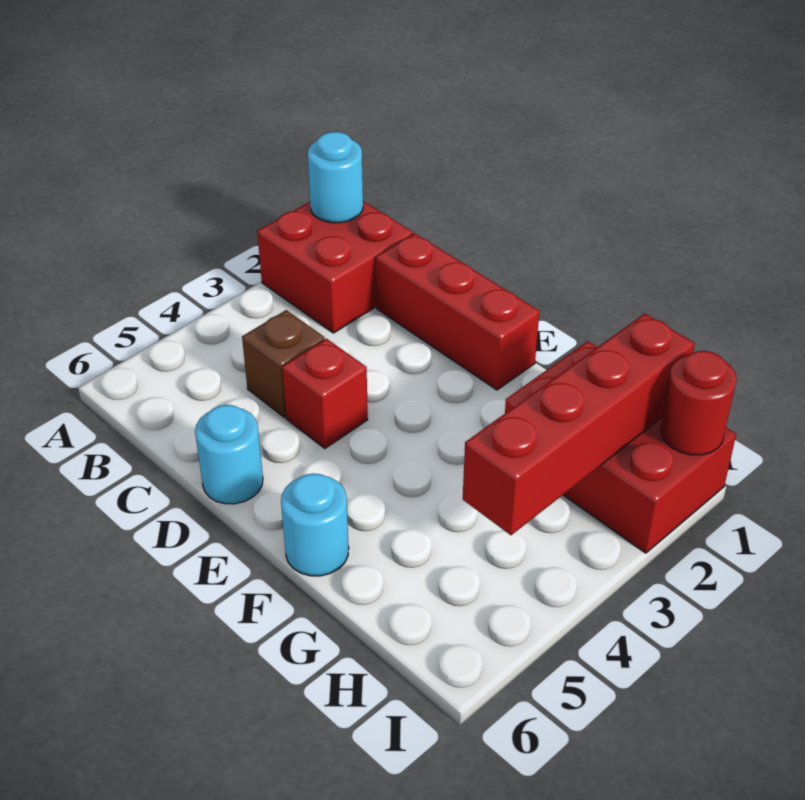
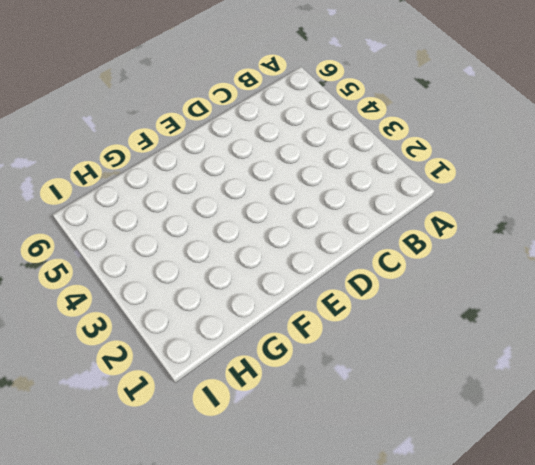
none -> red brick A1:B2 level 1
none -> red brick C1:E1 level 1

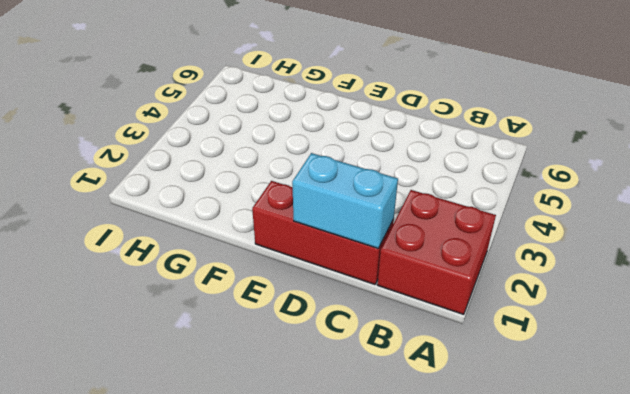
cyan brick C1:D1 level 2 -> none
none -> brown brick C4 level 1
none -> red brick D4 level 1

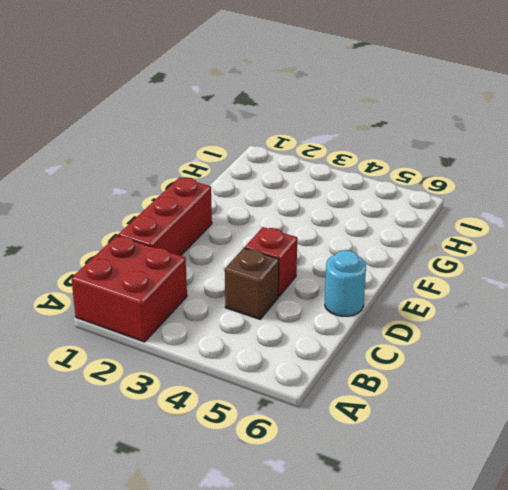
none -> cyan round brick F6 level 1
none -> red brick G1:I2 level 1

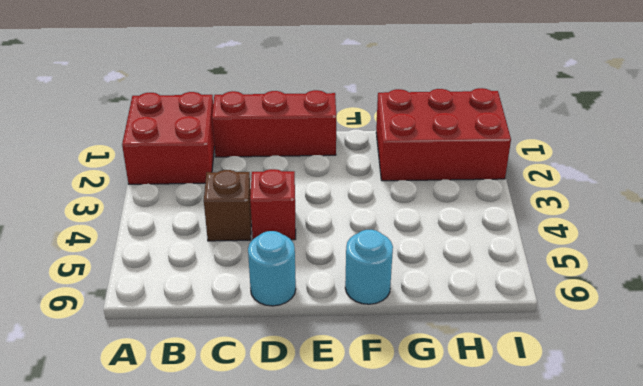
none -> cyan round brick A1 level 2
none -> red brick H1:H4 level 2

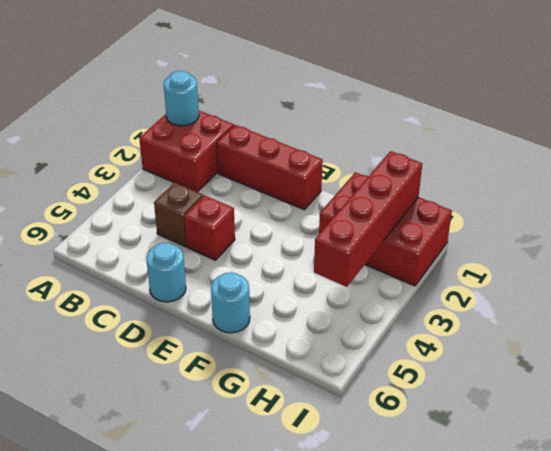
none -> red round brick I1 level 2

